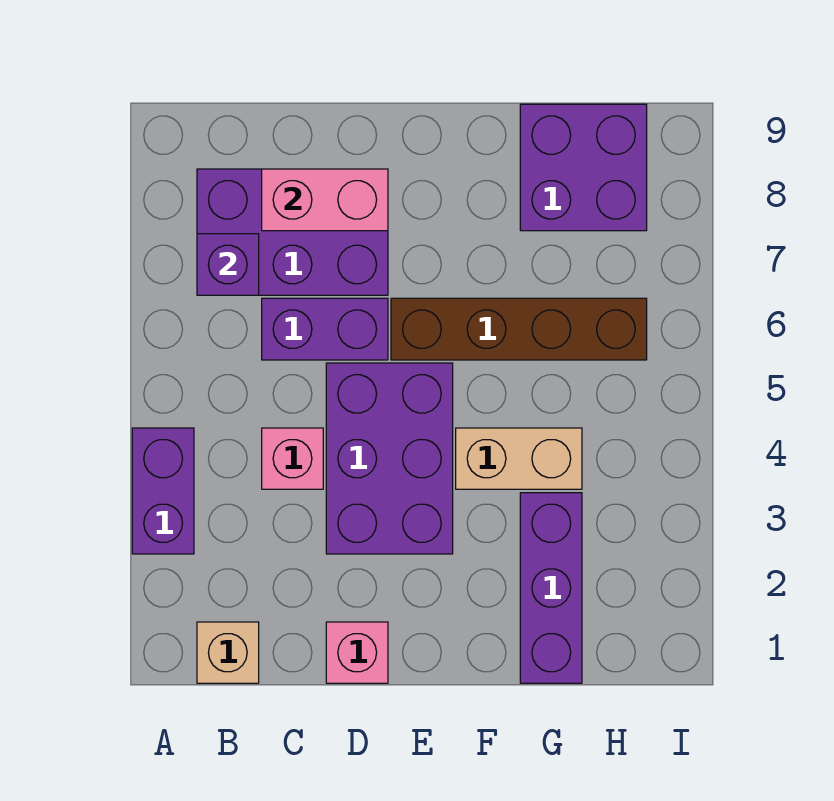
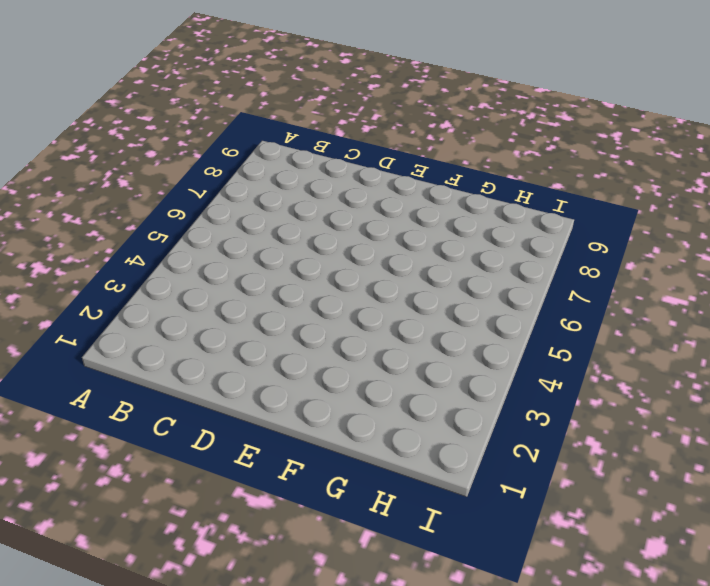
none -> purple brick A3:A4 level 1
none -> tan brick B1 level 1
none -> purple brick B7:D8 level 1

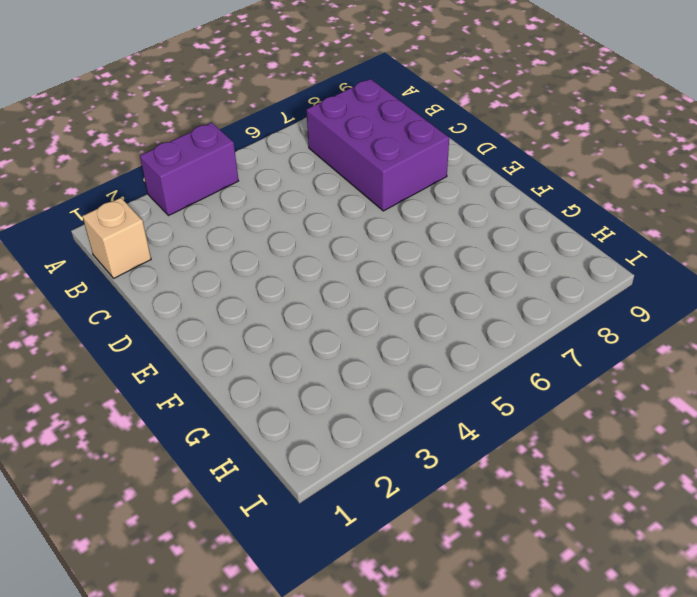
none -> pink brick C4 level 1
none -> purple brick C6:D6 level 1
none -> pink brick D1 level 1

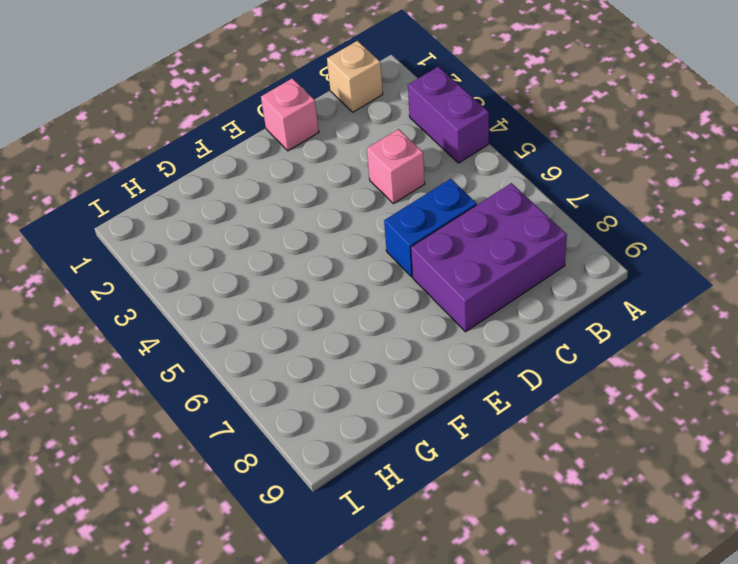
blue brick C6:D6 level 1 -> purple brick C6:D6 level 1
none -> purple brick D3:E5 level 1
none -> brown brick E6:H6 level 1
none -> tan brick F4:G4 level 1

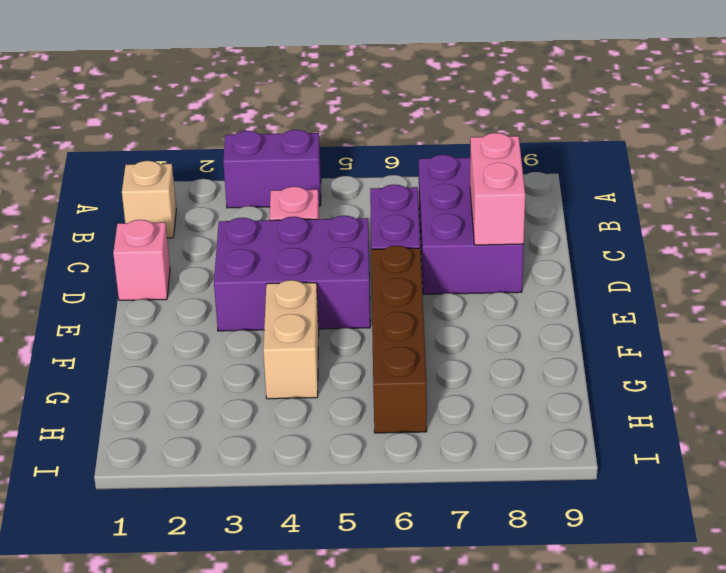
none -> purple brick G1:G3 level 1
none -> purple brick G8:H9 level 1
none -> purple brick B7 level 2

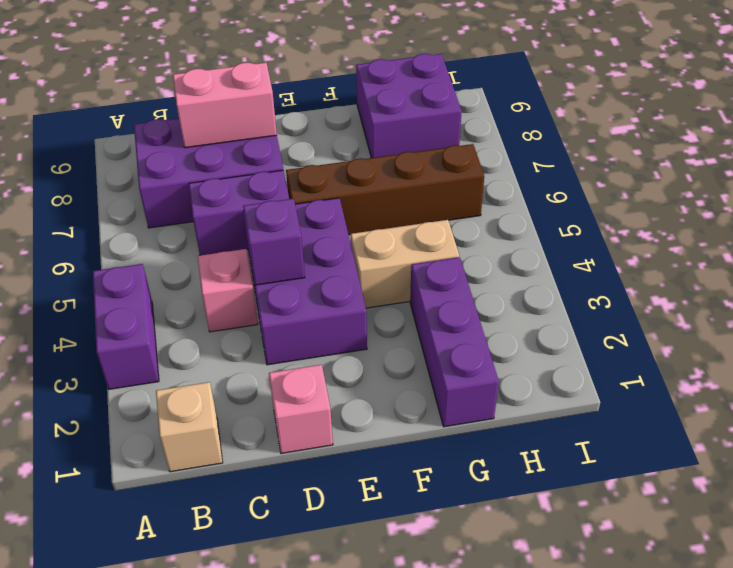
purple brick D4 level 2 -> purple brick B7 level 2

